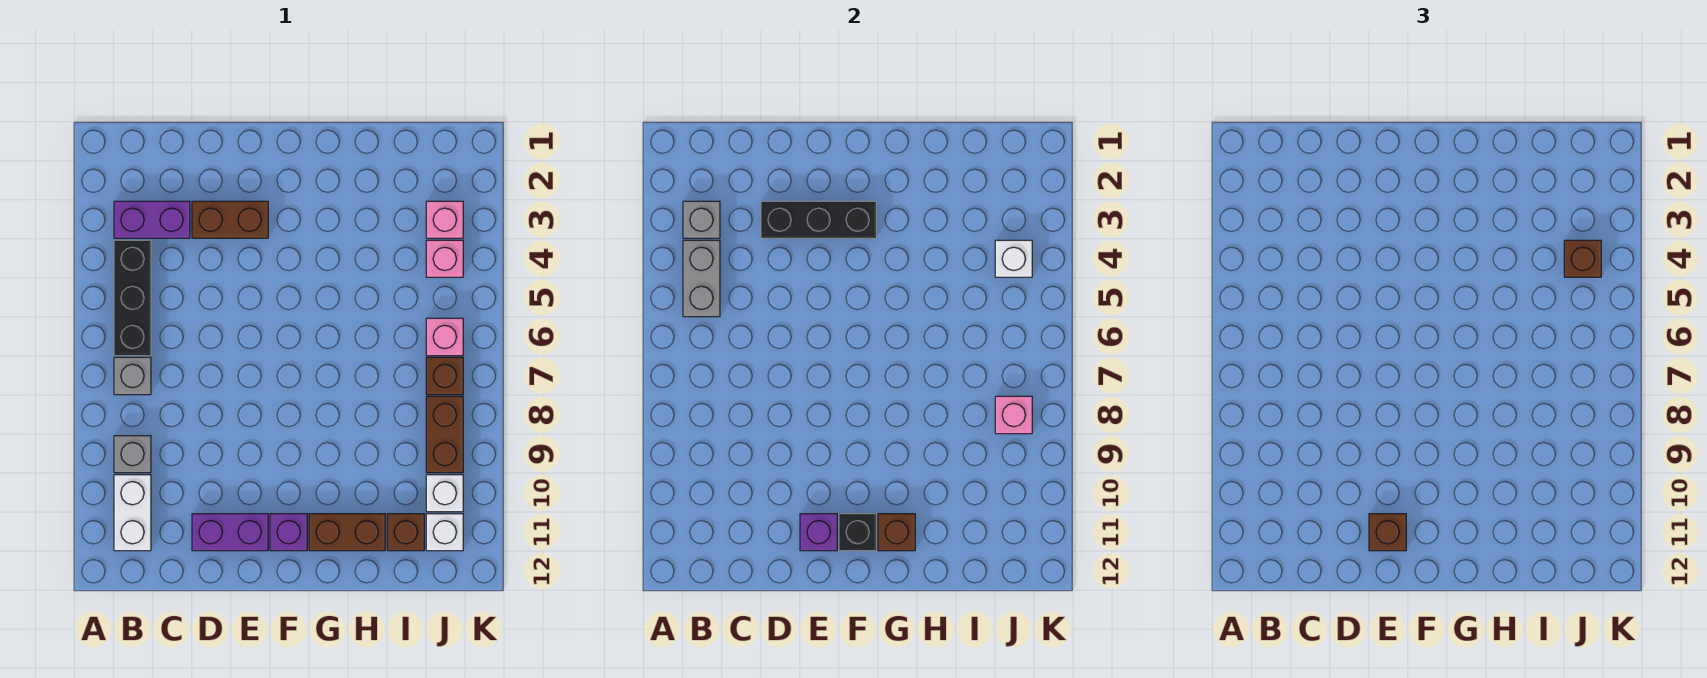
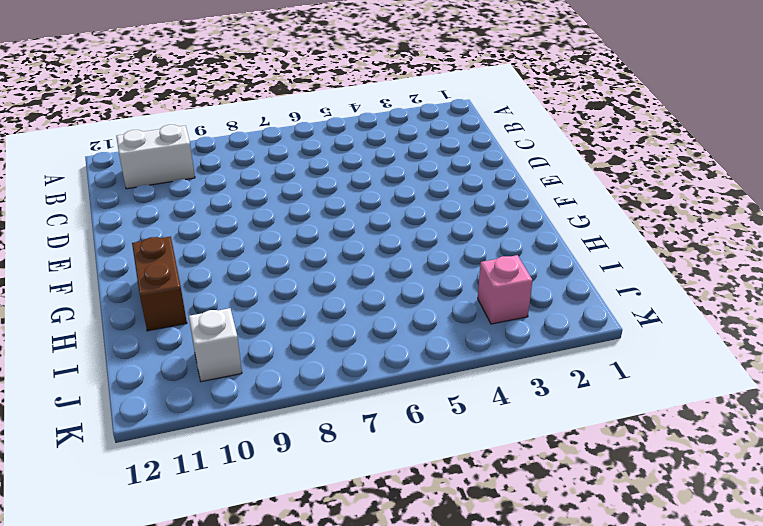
none -> purple brick B3:C3 level 1
none -> black brick B4:B6 level 1
none -> grey brick B7 level 1

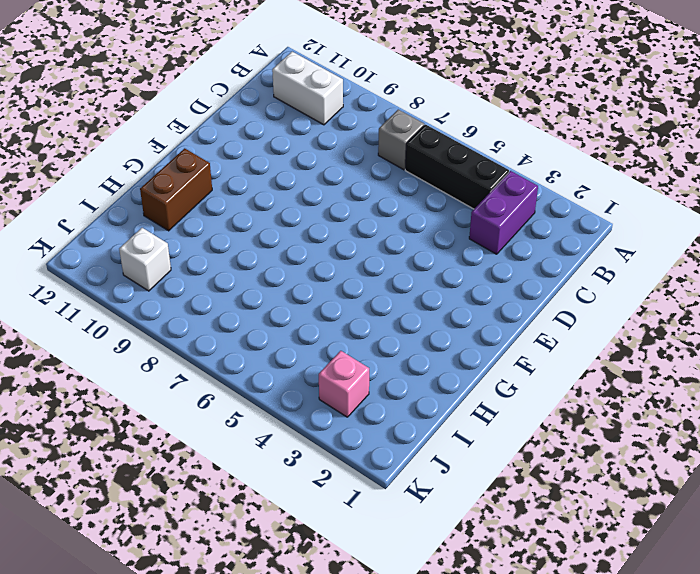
none -> grey brick B9 level 1
none -> brown brick D3:E3 level 1
none -> purple brick D11:E11 level 1

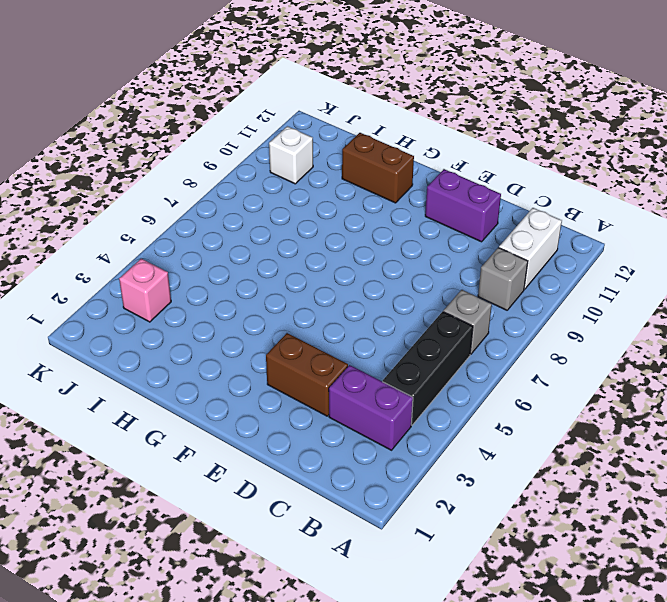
none -> purple brick F11 level 1
none -> brown brick I11 level 1
none -> pink brick J4 level 1

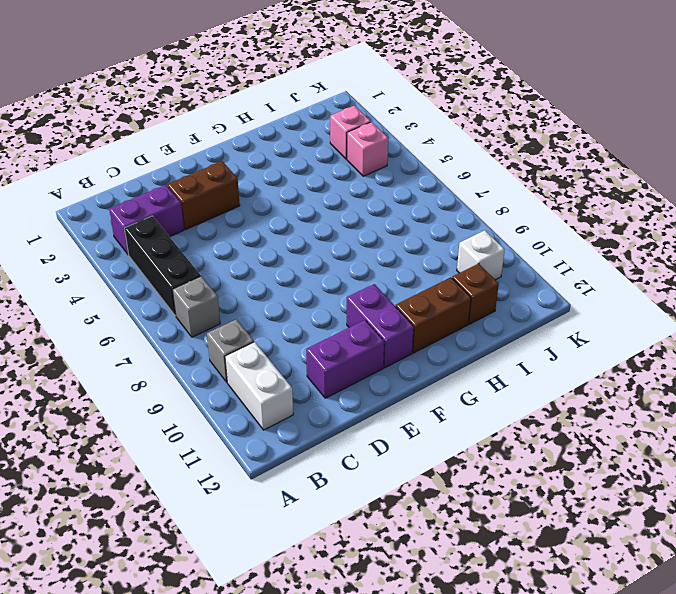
purple brick F10:F11 level 1 -> purple brick F11 level 1
none -> pink brick J6 level 1
none -> brown brick J7 level 1
none -> brown brick J8:J9 level 1

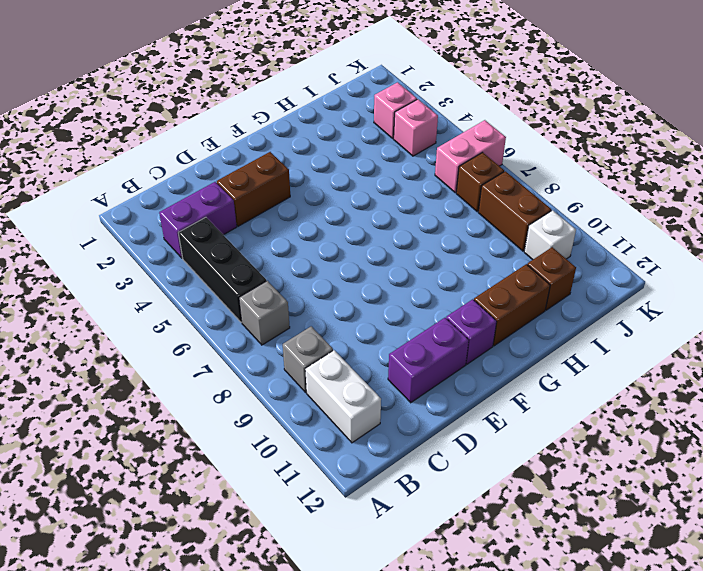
pink brick J6:K6 level 1 -> pink brick J6 level 1
none -> white brick J11 level 1
none -> grey brick B3 level 2
none -> grey brick B4:B5 level 2

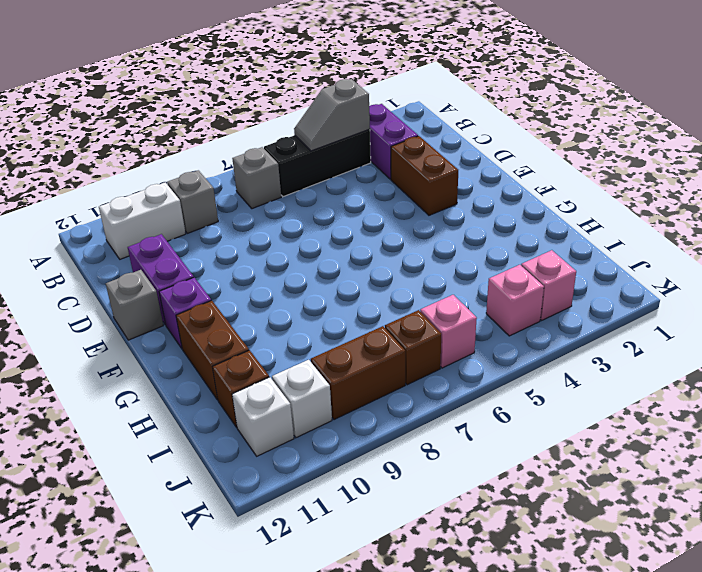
grey slope B4:B5 level 2 top 4 -> grey brick B4:B5 level 2
grey brick E12 level 1 -> grey brick B3 level 2
none -> black brick D3:F3 level 2
none -> purple brick E11 level 2
none -> black brick F11 level 2

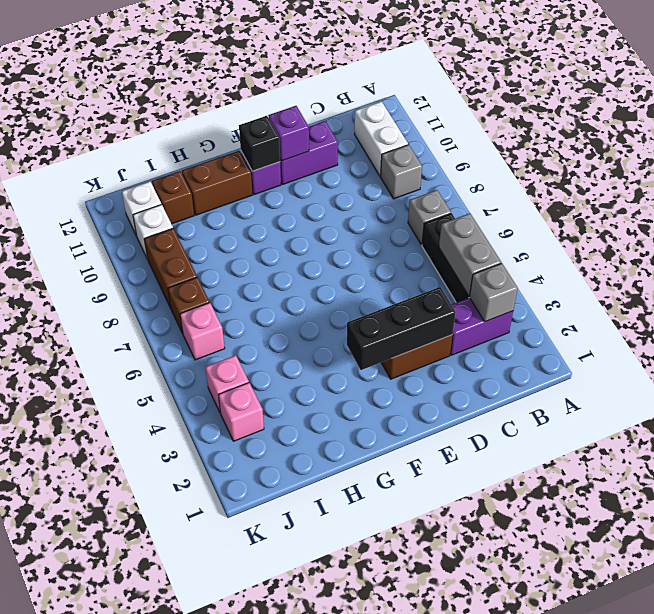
none -> brown brick G11 level 2
none -> white brick J4 level 2
none -> pink brick J8 level 2

